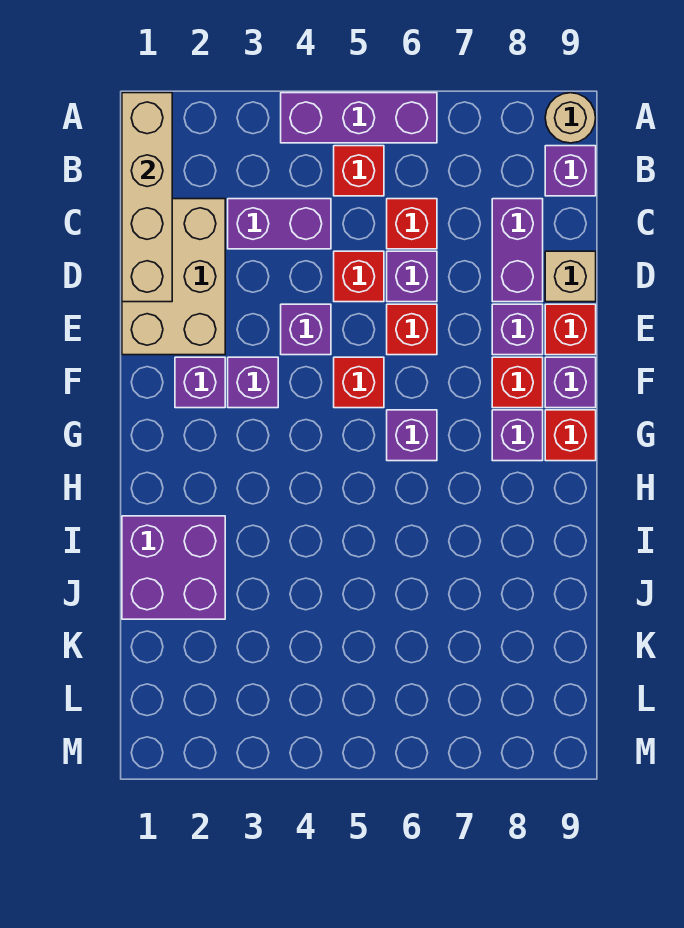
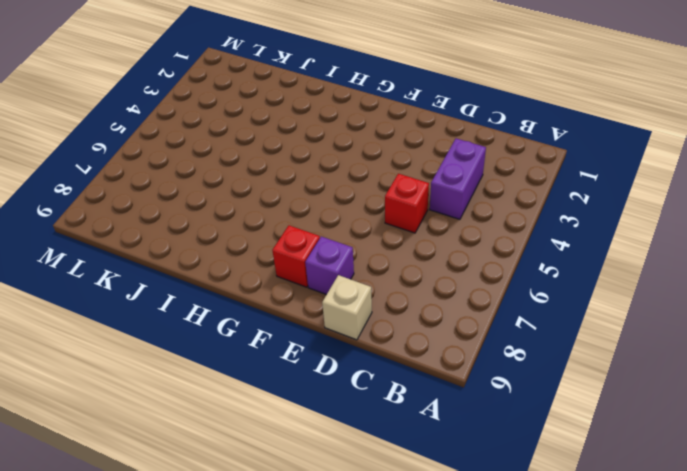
none -> purple brick A4:A6 level 1
none -> tan round brick A9 level 1
none -> red brick B5 level 1

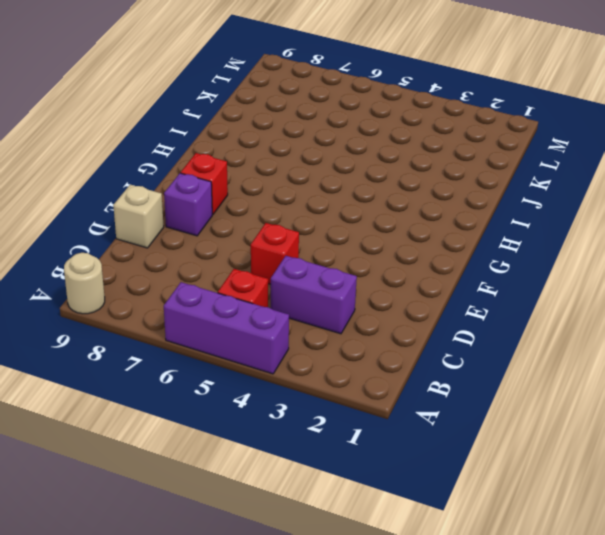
none -> purple brick B9 level 1
none -> tan brick C1:E2 level 1
none -> red brick C6 level 1

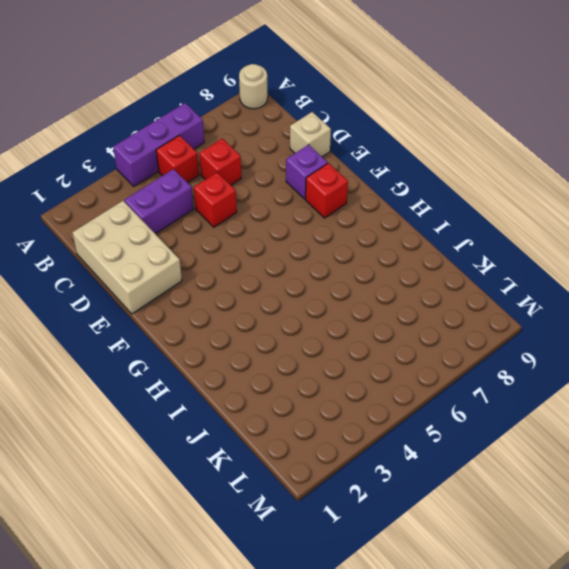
none -> purple brick B9 level 1
none -> purple brick C8:D8 level 1
none -> purple brick D6 level 1

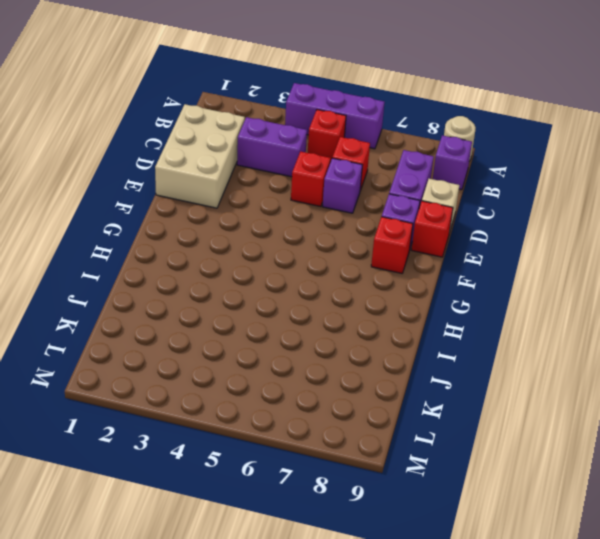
none -> purple brick E4 level 1
none -> red brick E6 level 1
none -> purple brick F2 level 1

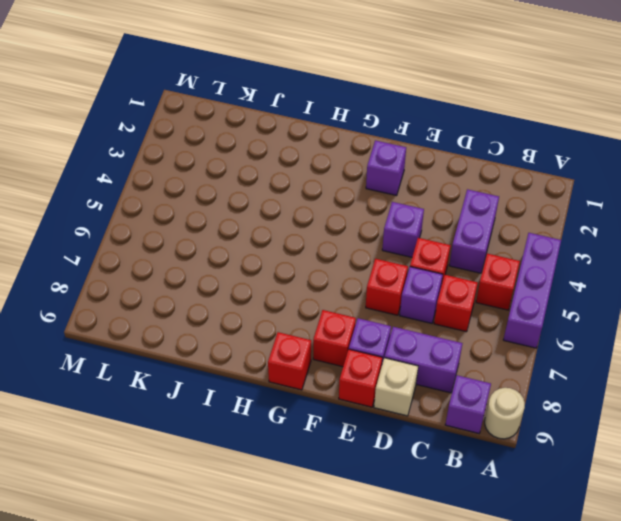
none -> tan brick C1:E2 level 1
none -> purple brick F3 level 1
none -> red brick F5 level 1

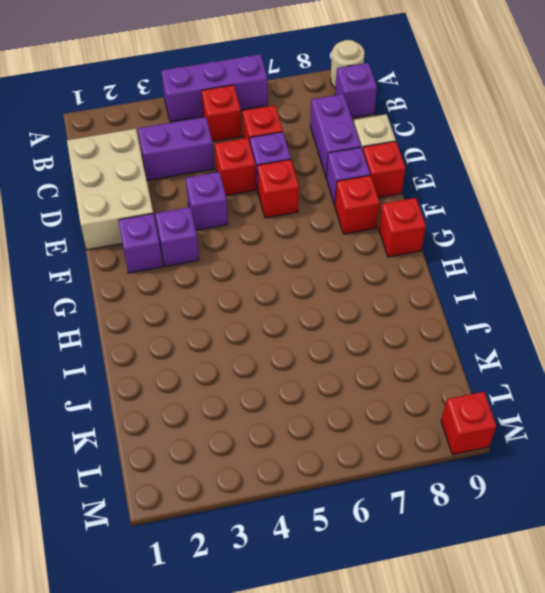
red brick M9 level 1 -> red brick F5 level 1
none -> purple brick F9 level 1
none -> purple brick G6 level 1
none -> purple brick G8 level 1

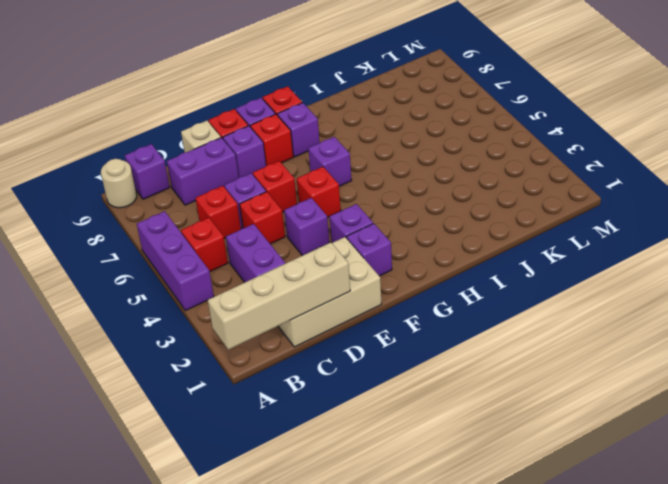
none -> purple brick I1:J2 level 1

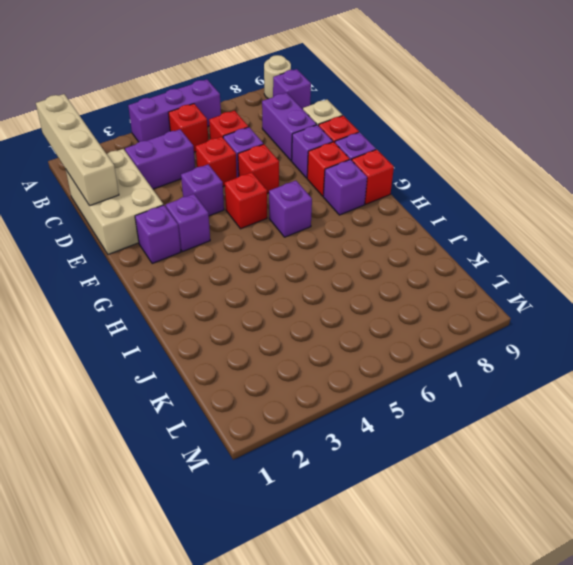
none -> purple brick I1:J2 level 1

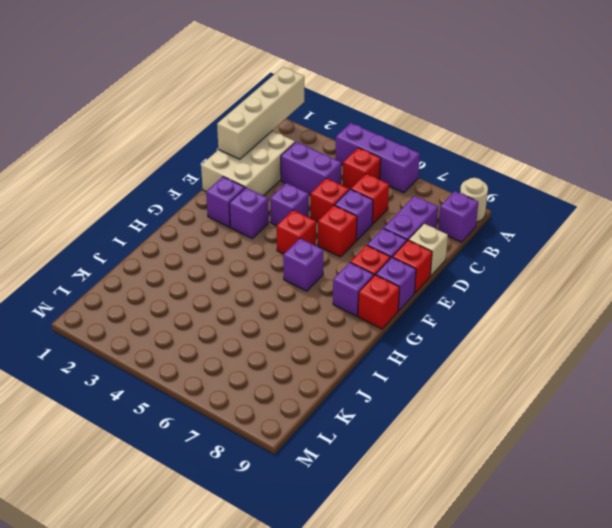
none -> purple brick I1:J2 level 1

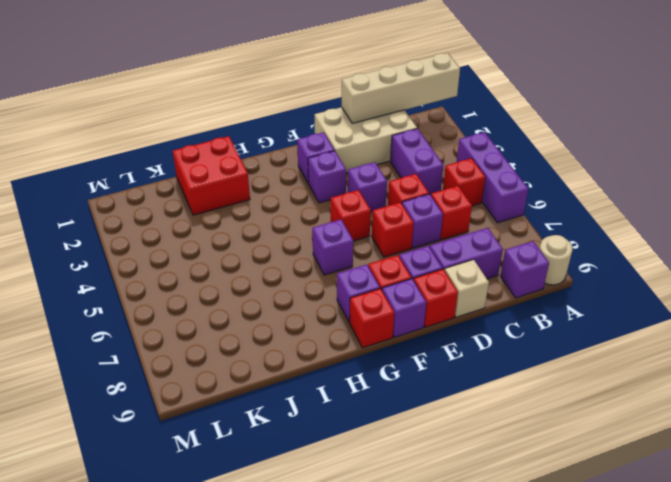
red brick I1:J2 level 1 -> purple brick I1:J2 level 1

